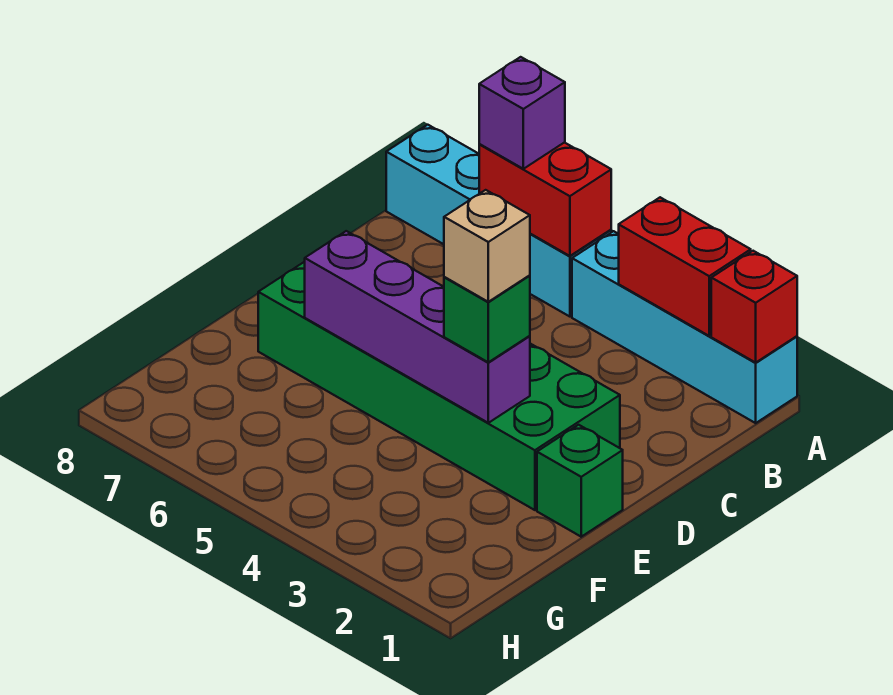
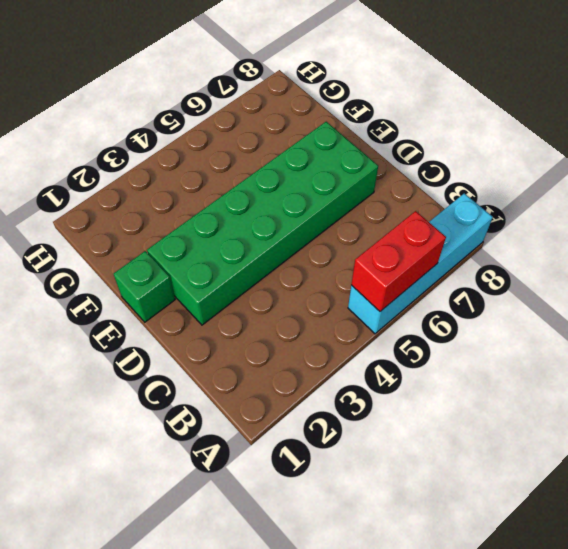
none -> cyan brick A1:A4 level 1
none -> red brick A1 level 2

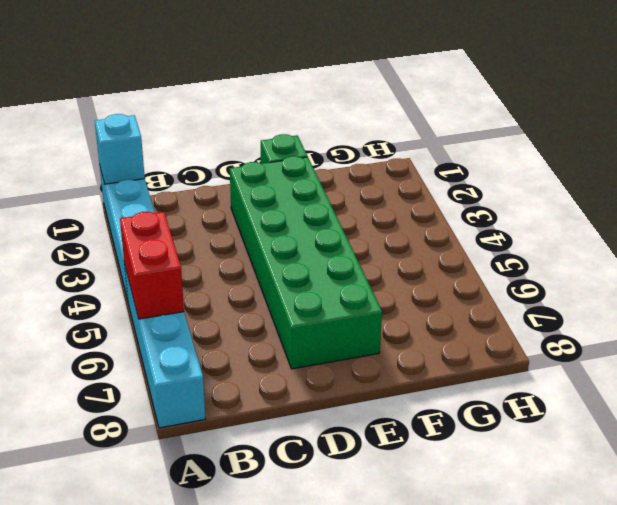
cyan brick A1 level 2 -> red brick A1 level 2
none -> red brick A2:A3 level 2
none -> purple brick E3:E6 level 2

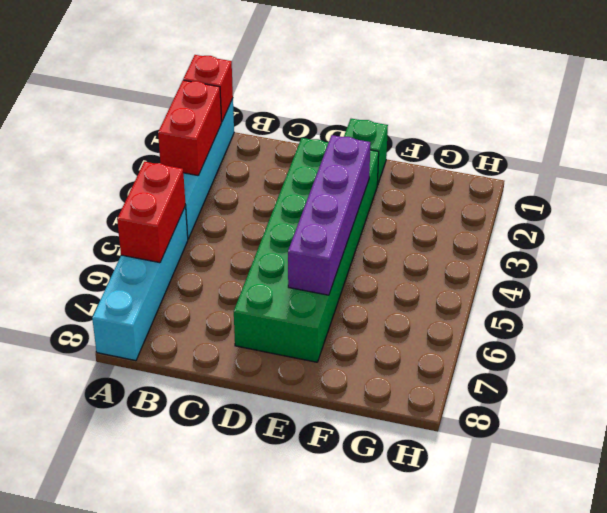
none -> purple brick A6 level 3
none -> green brick E3 level 3

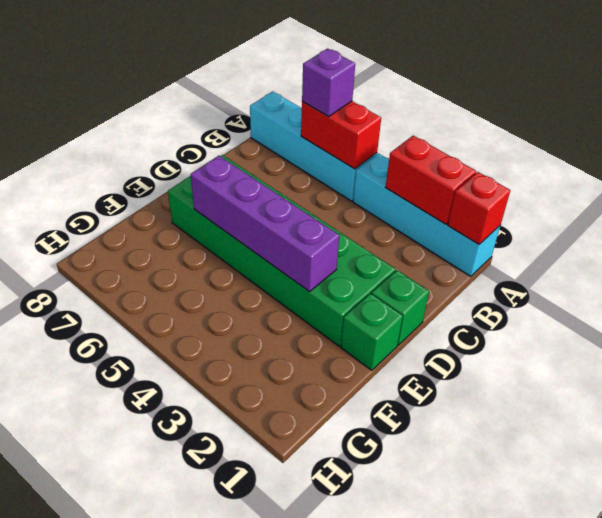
green brick D1 level 1 -> green brick E3 level 3
none -> tan brick E3 level 4

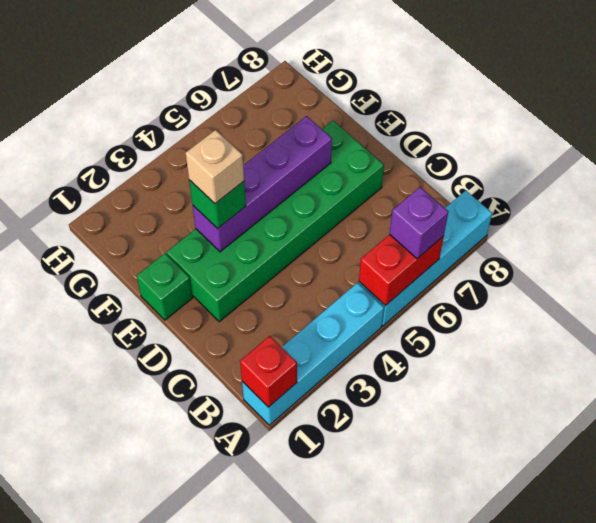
none -> red brick A2:A3 level 2

